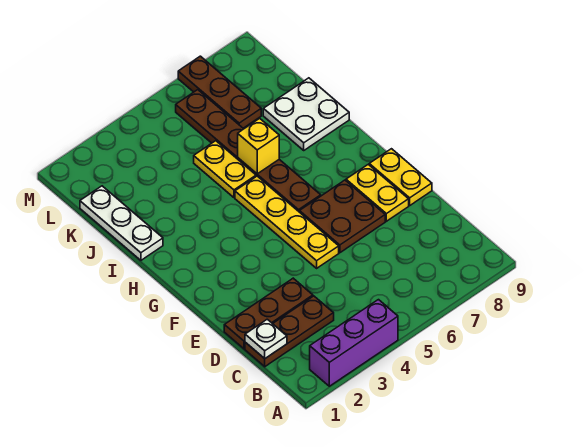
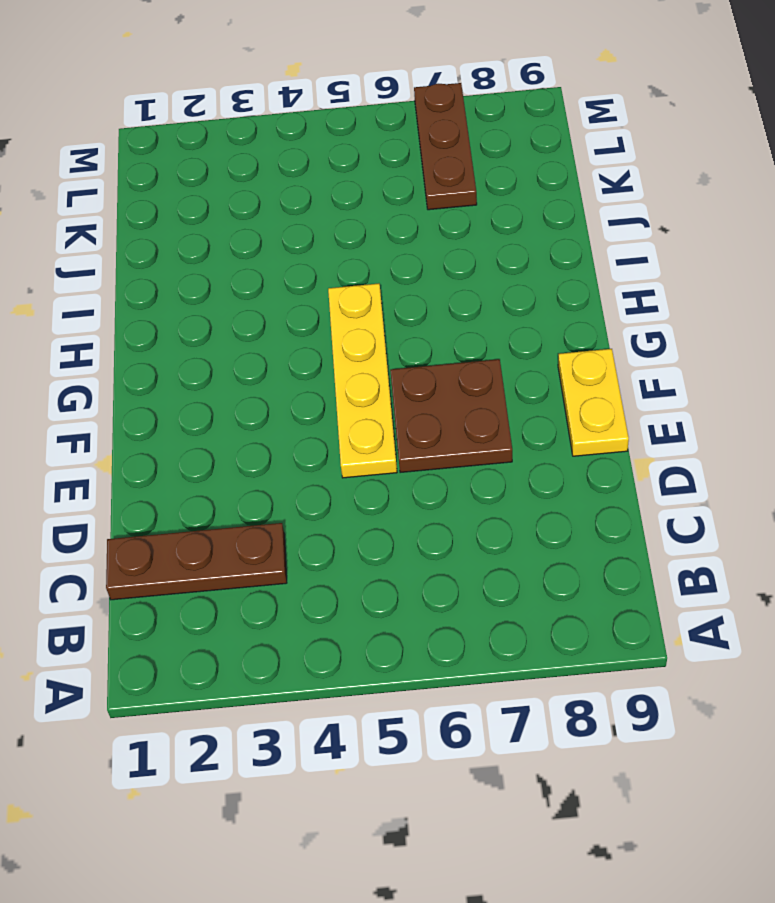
none -> purple brick A2:A4 level 1
none -> brown plate D1:D3 level 1
none -> yellow plate E8:F8 level 1

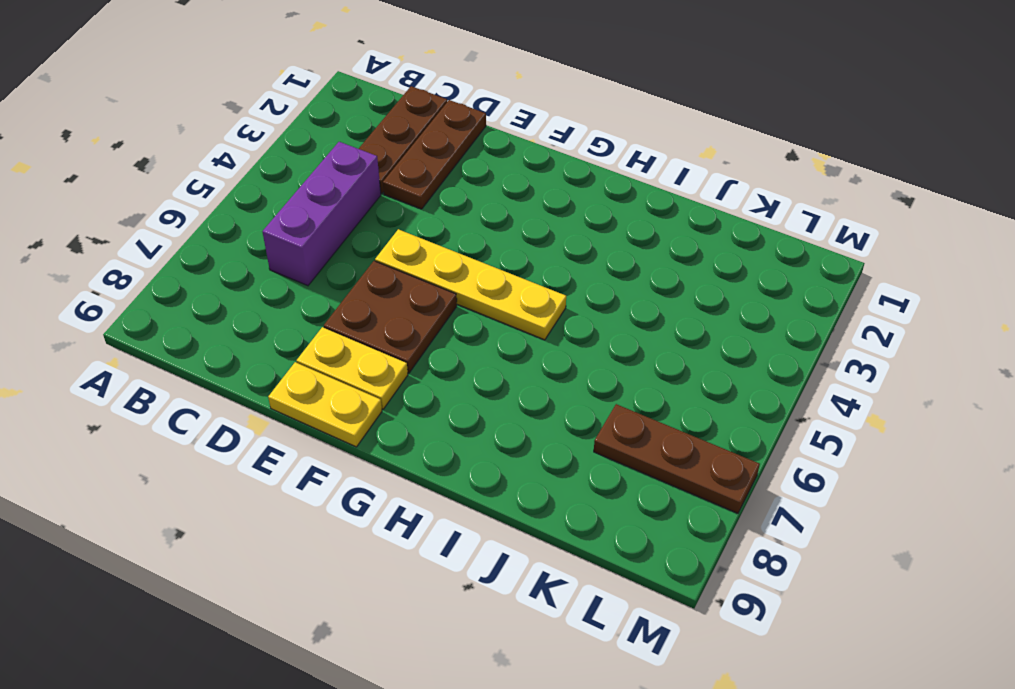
purple brick C4:C6 level 1 -> purple brick A2:A4 level 1
none -> brown plate G6:L6 level 1
none -> white plate I1:K1 level 1
none -> yellow plate I5:J5 level 1

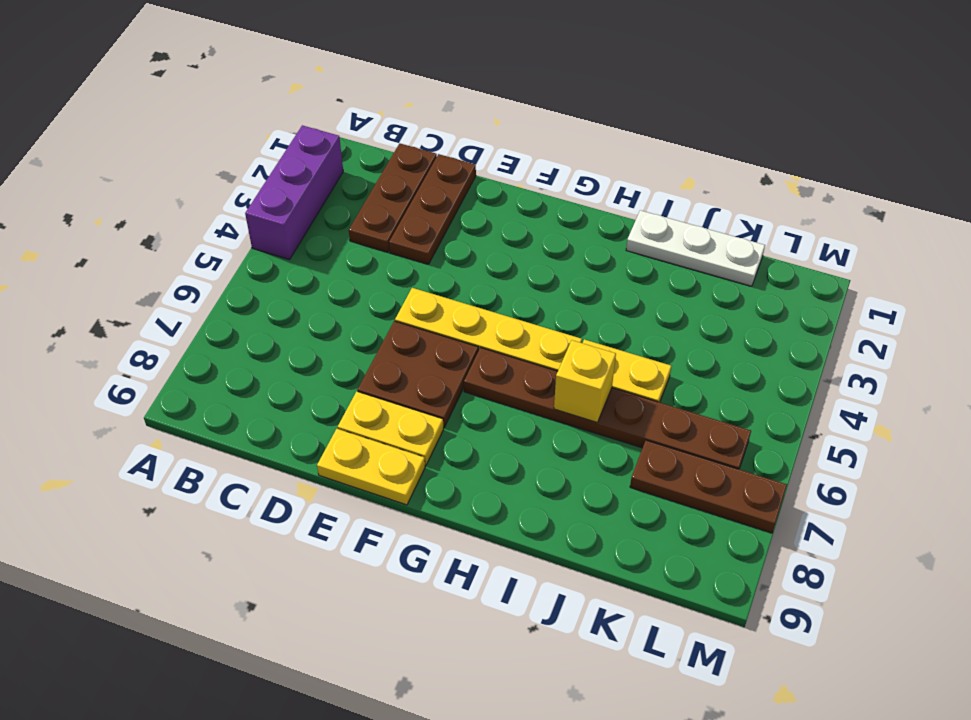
none -> white plate I8:J9 level 1
none -> white plate C1 level 2

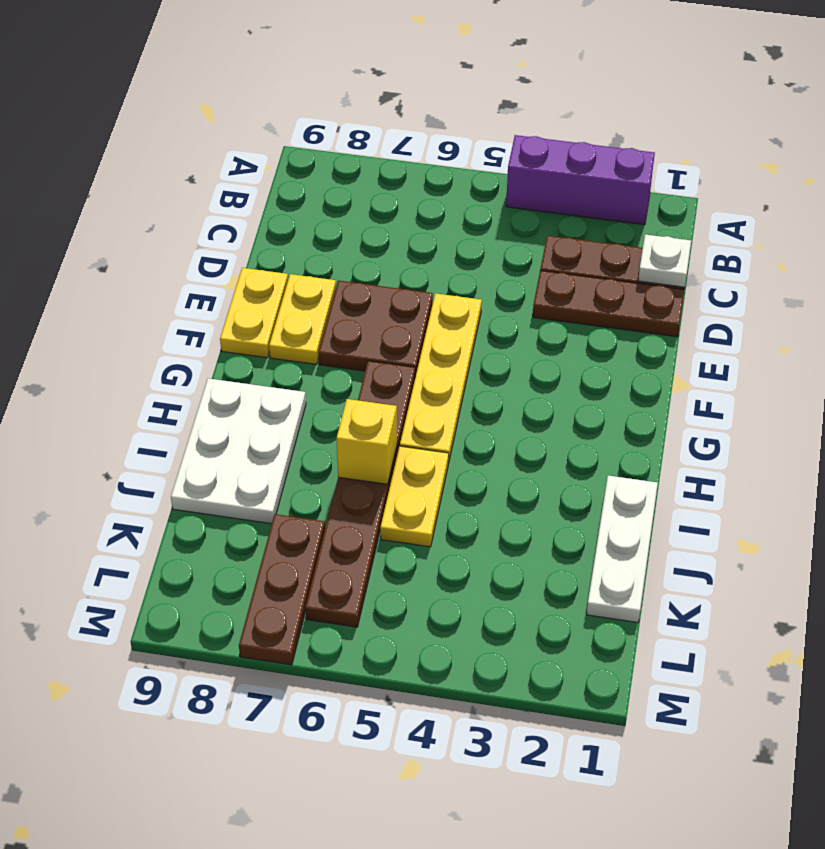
white plate H8:J9 level 1 -> white plate I8:J9 level 1

